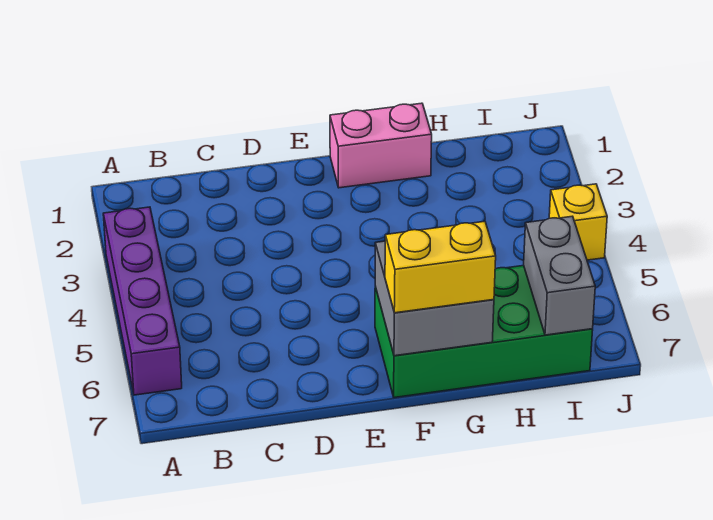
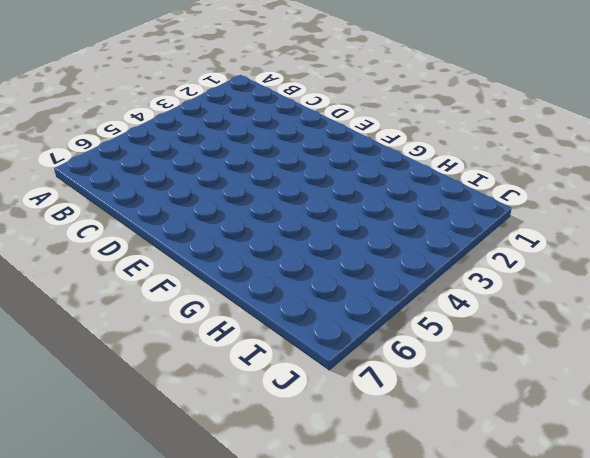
none -> purple brick A3:A6 level 1
none -> pink brick F1:G1 level 1

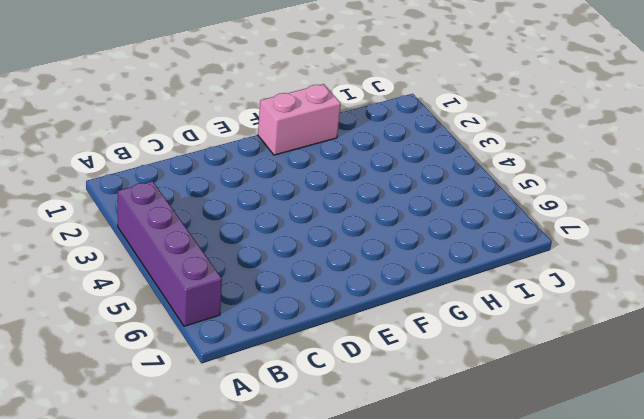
none -> green brick F6:I7 level 1
none -> yellow brick J4 level 1

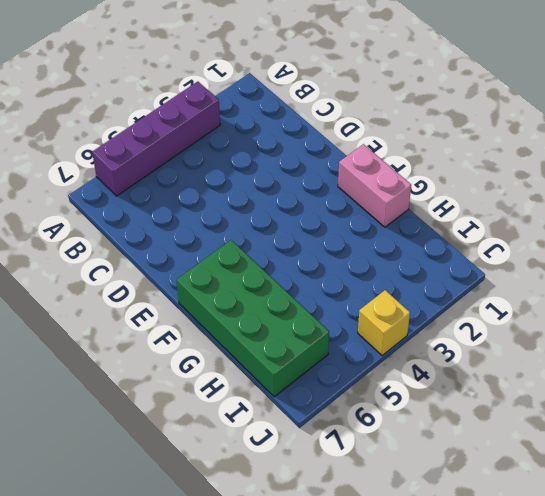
none -> grey brick F6:G7 level 2
none -> grey brick I6:I7 level 2

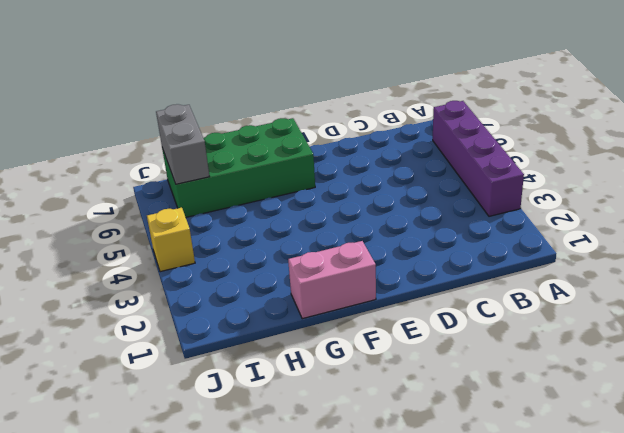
none -> grey brick F6:G7 level 2
none -> yellow brick F7:G7 level 3

